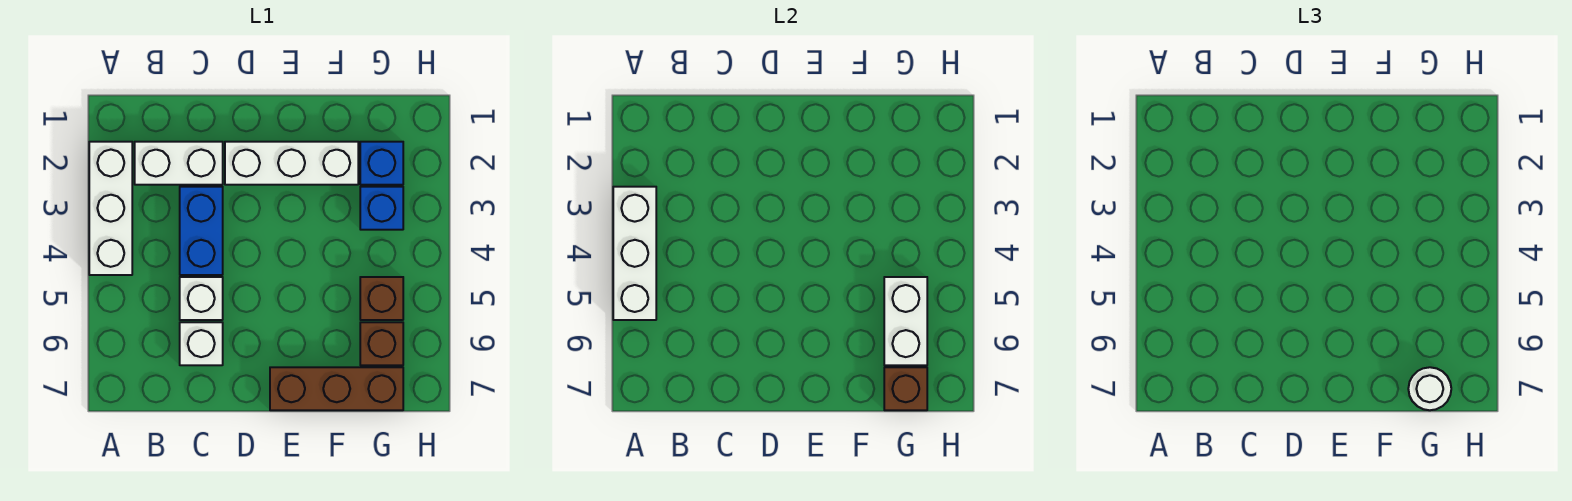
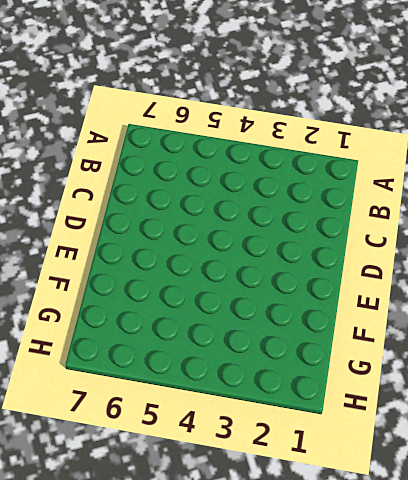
none -> white brick A2:A4 level 1
none -> white brick B2:C2 level 1
none -> blue brick C3:C4 level 1

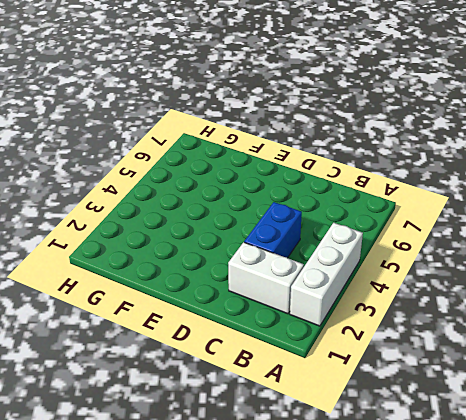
none -> white brick C5 level 1
none -> white brick C6 level 1
none -> white brick D2:F2 level 1

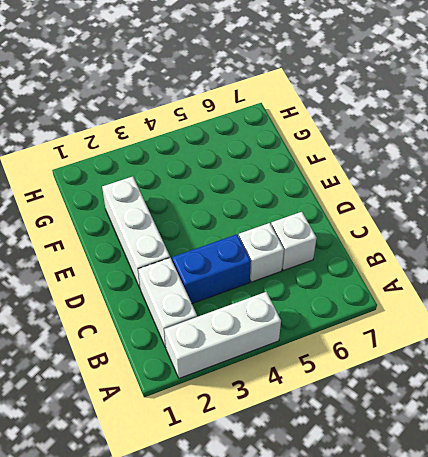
none -> brown brick E7:G7 level 1
none -> blue brick G2 level 1
none -> blue brick G3 level 1

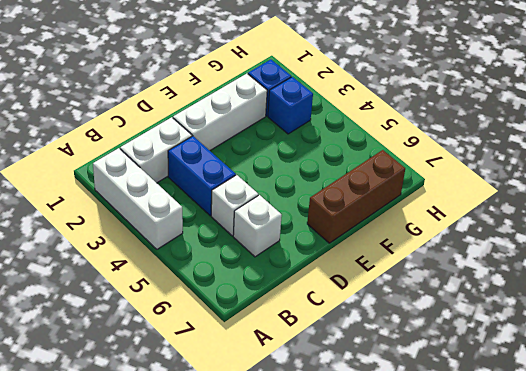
none -> brown brick G5 level 1
none -> brown brick G6 level 1
none -> white brick A3:A5 level 2

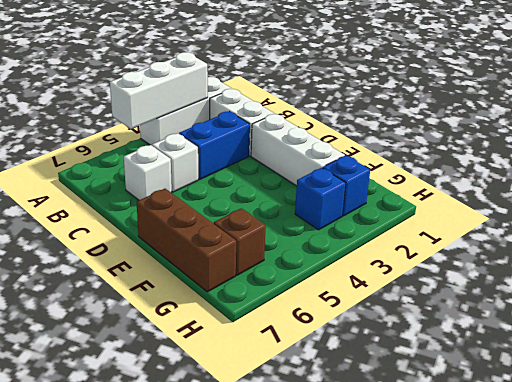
none -> brown brick G5 level 1
none -> white brick G5:G6 level 2
none -> brown brick G7 level 2

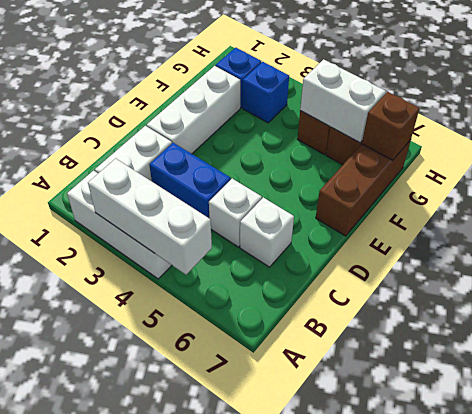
none -> white round brick G7 level 3

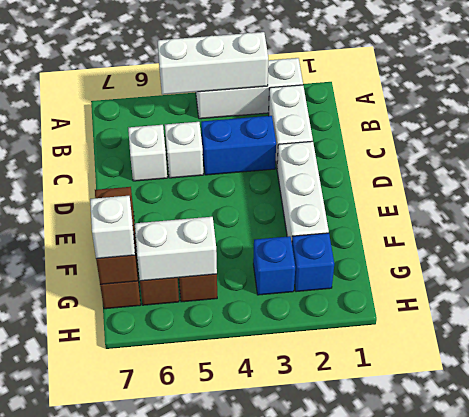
white brick G7 level 3 -> white round brick G7 level 3

